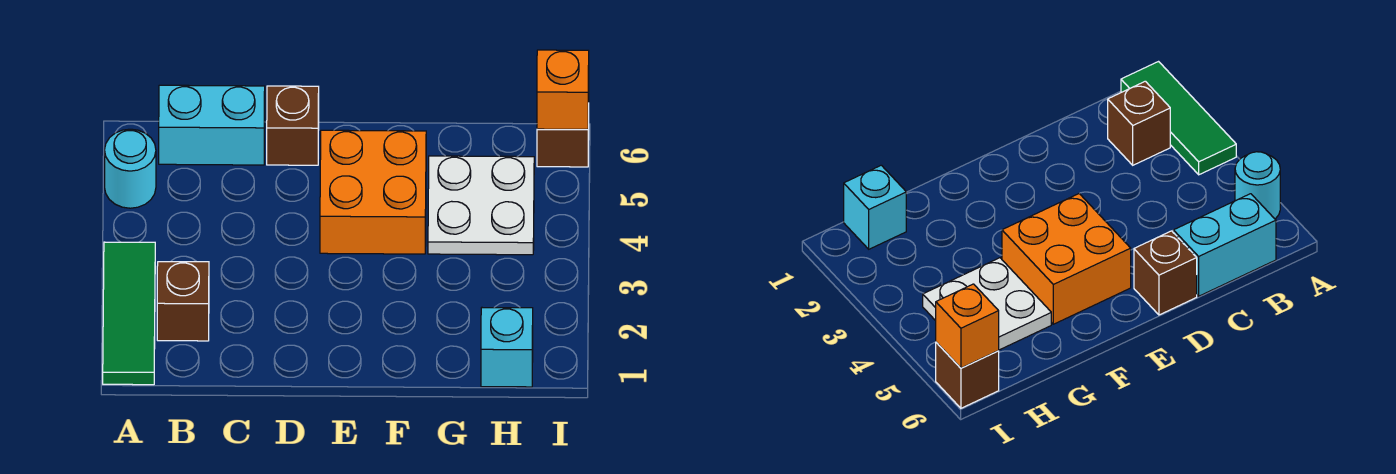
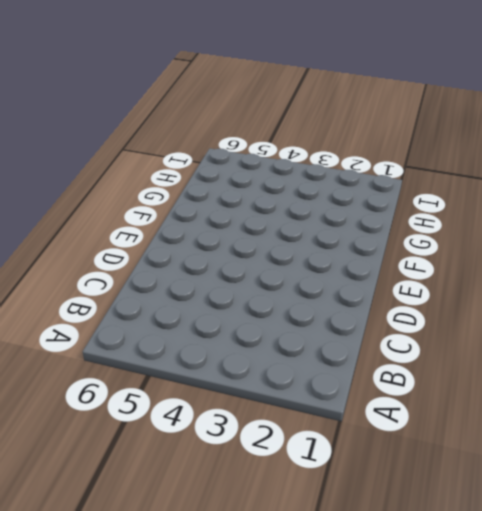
none -> green tile A1:A3 level 1
none -> cyan round brick A5 level 1

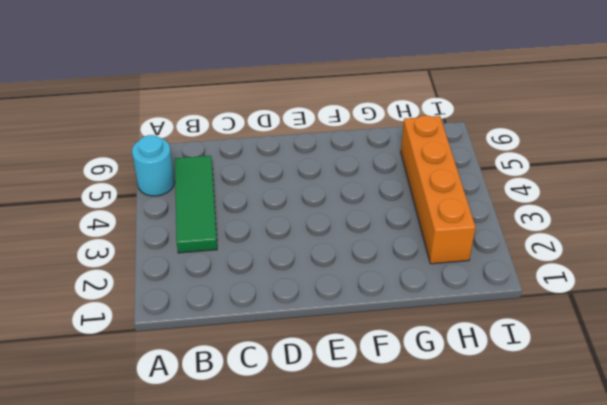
green tile B3:B5 level 1 -> green tile A1:A3 level 1
orange brick H2:H5 level 1 -> white plate G4:H5 level 1
none -> brown brick B2 level 1
none -> cyan brick B6:C6 level 1

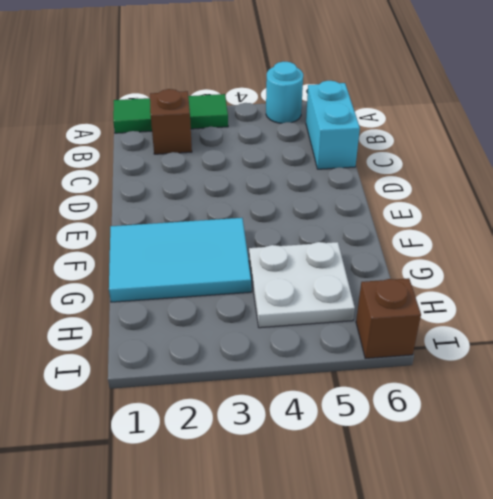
cyan tile F1:G3 level 1 -> none
none -> brown brick D6 level 1
none -> orange brick E4:F5 level 1

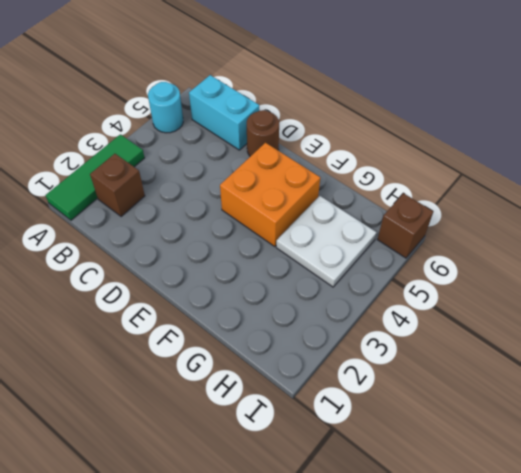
brown round brick D6 level 1 -> brown brick D6 level 1
none -> cyan brick H1 level 1
none -> orange brick I6 level 2

